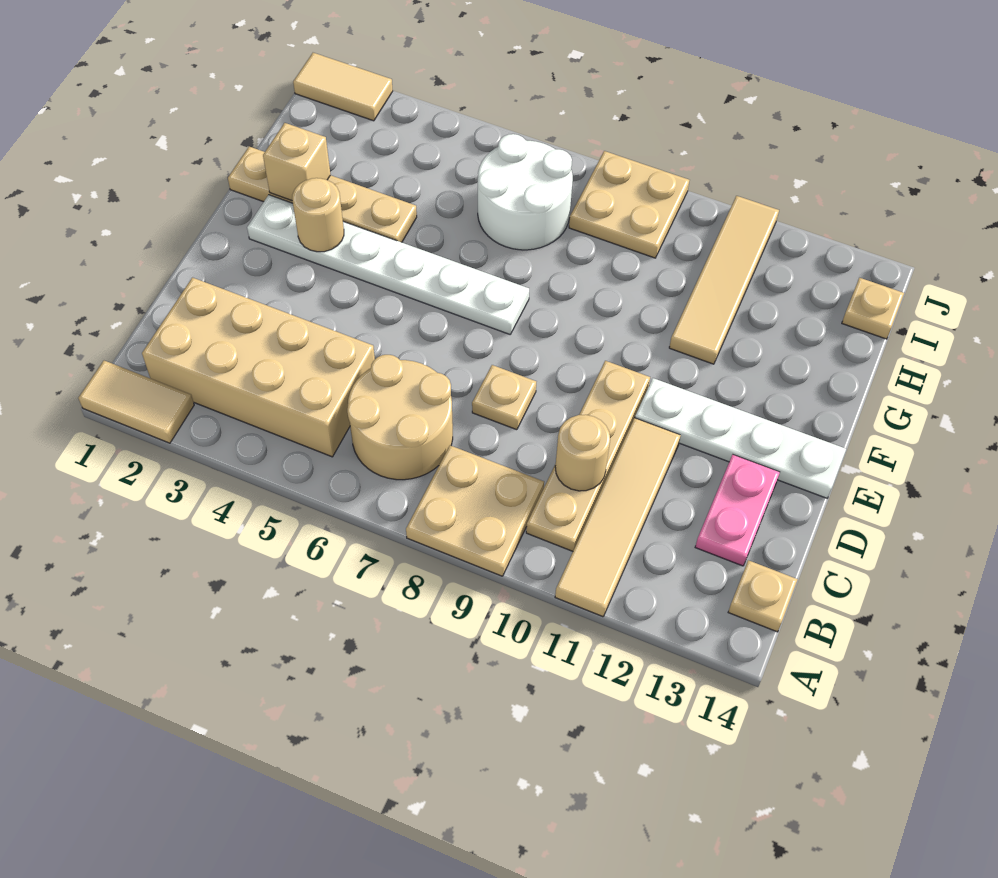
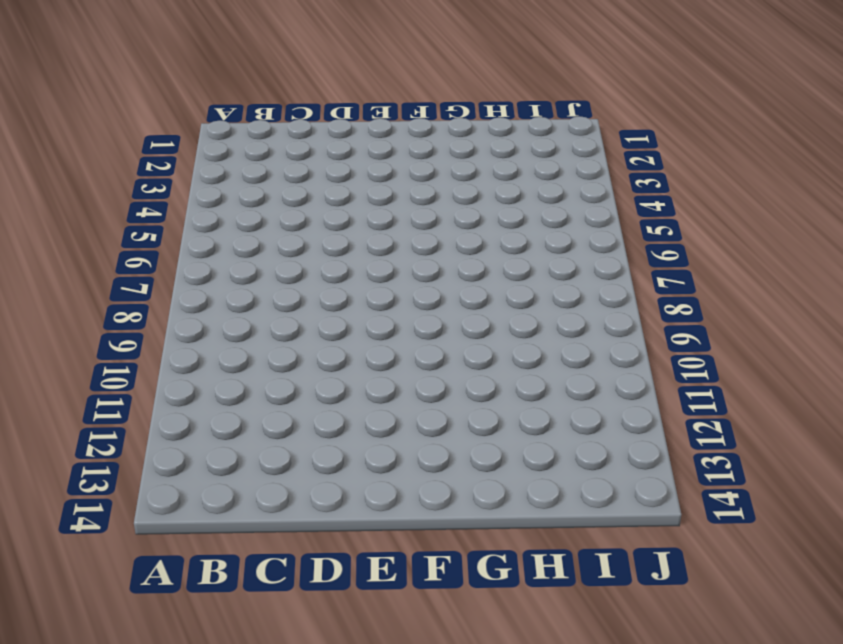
none -> tan tile A1:A2 level 1
none -> tan plate A8:B9 level 1
none -> tan tile A11:D11 level 1

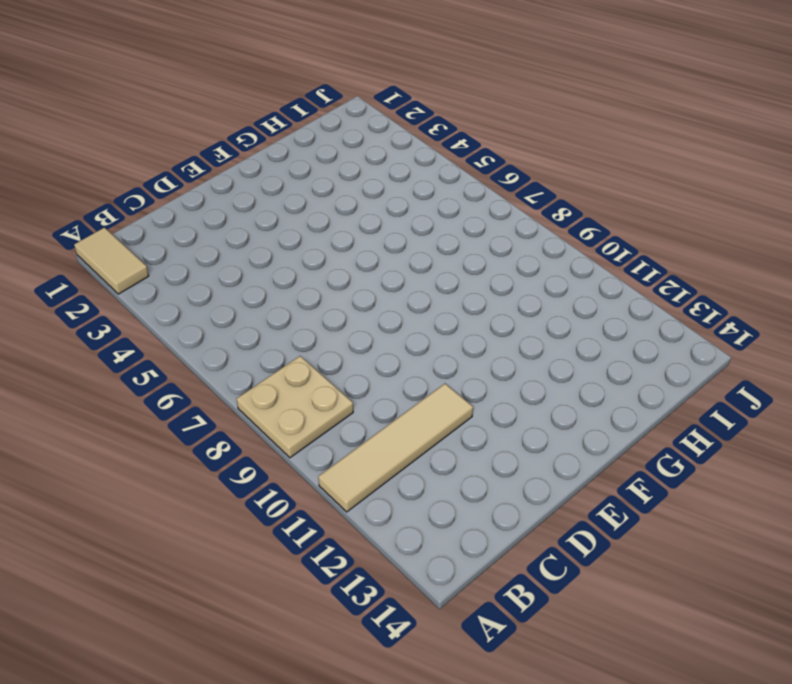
none -> tan brick B2:C5 level 1
none -> tan round brick B6:C7 level 1
none -> tan plate B10:E10 level 1

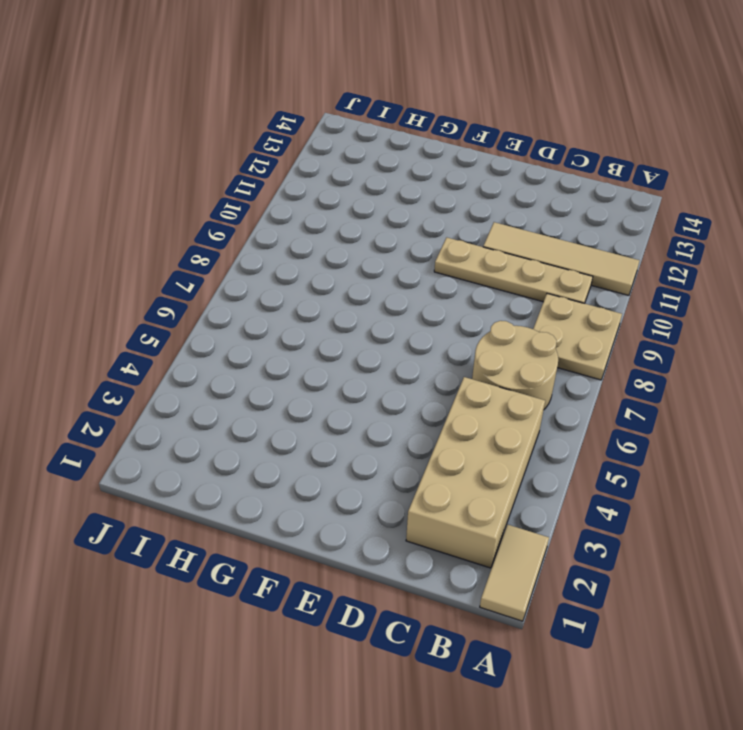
none -> tan plate B14 level 1
none -> pink plate C13:D13 level 1
none -> tan plate D8 level 1

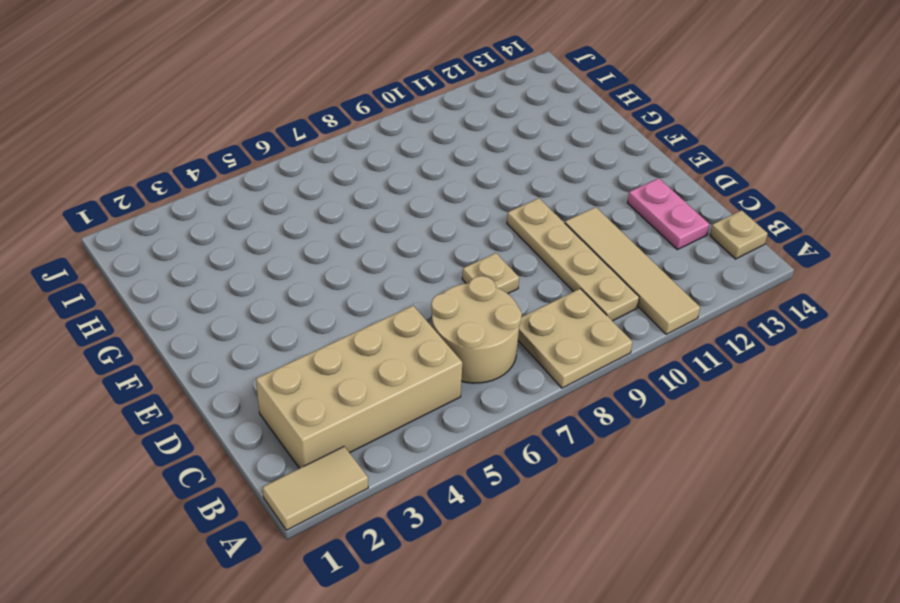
none -> white plate E11:E14 level 1
none -> white plate F2:F7 level 1
none -> tan plate G1:G4 level 1

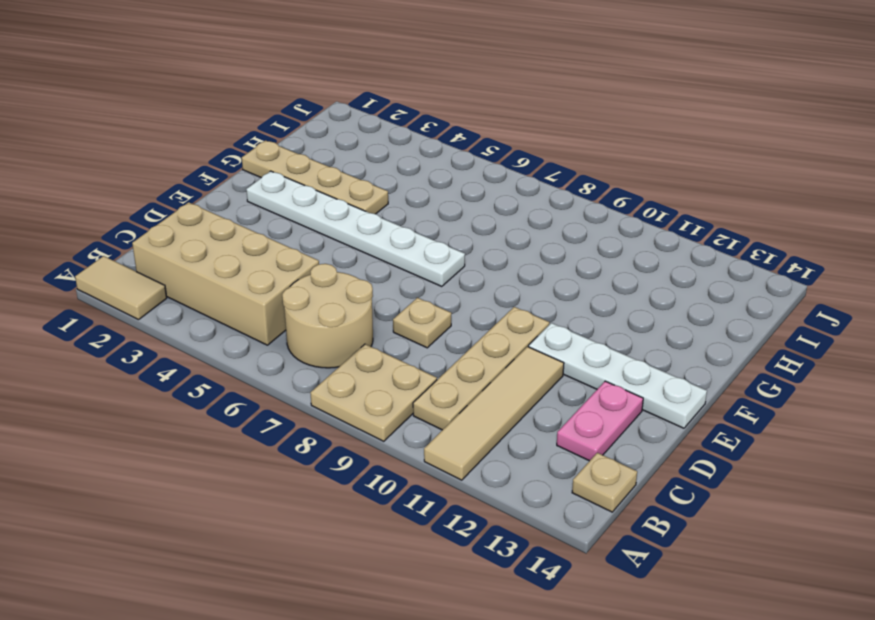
none -> tan tile G11:J11 level 1
none -> white round brick H6:I7 level 1
none -> tan plate I8:J9 level 1

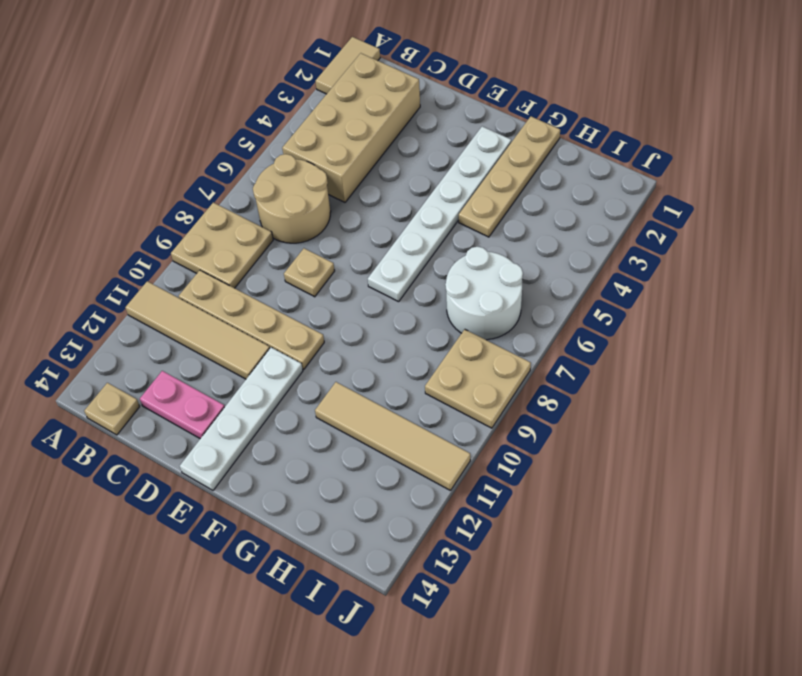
none -> tan plate I14 level 1
none -> tan tile J1:J2 level 1
none -> tan round brick C10 level 2

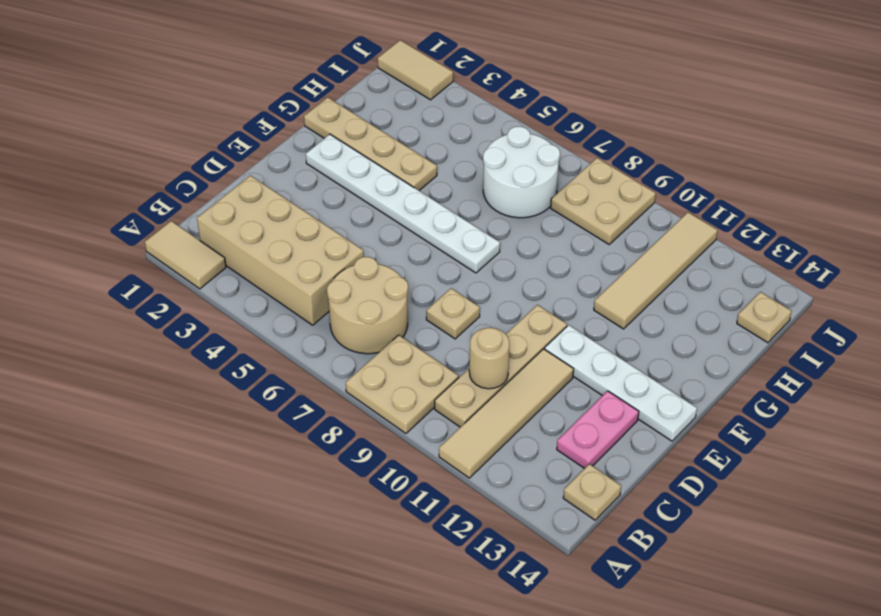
none -> tan round brick F3 level 2
none -> tan brick G2 level 2

